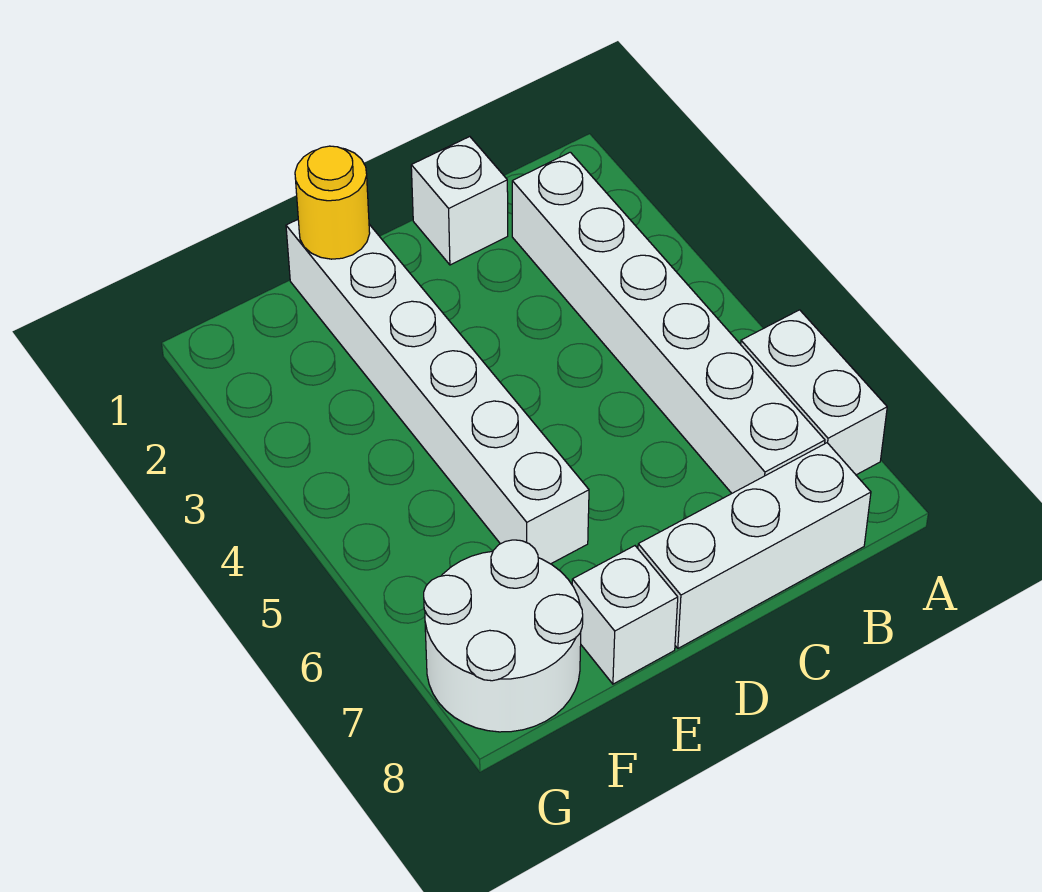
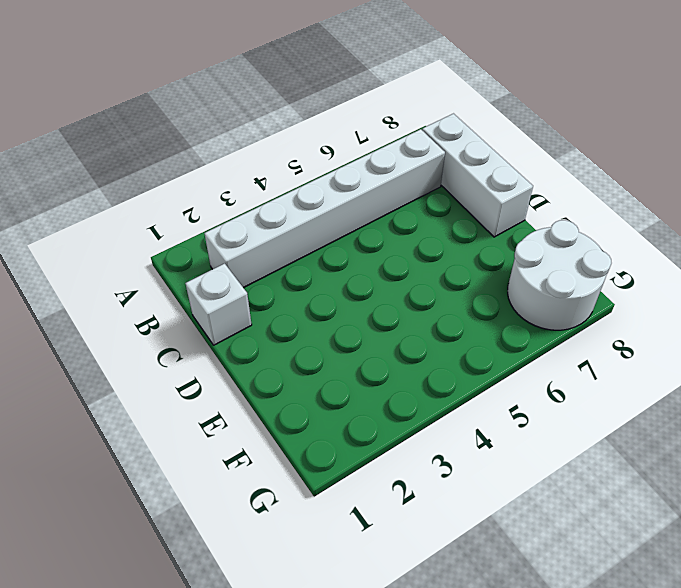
none -> white brick A6:A7 level 1
none -> white brick E1:E6 level 1

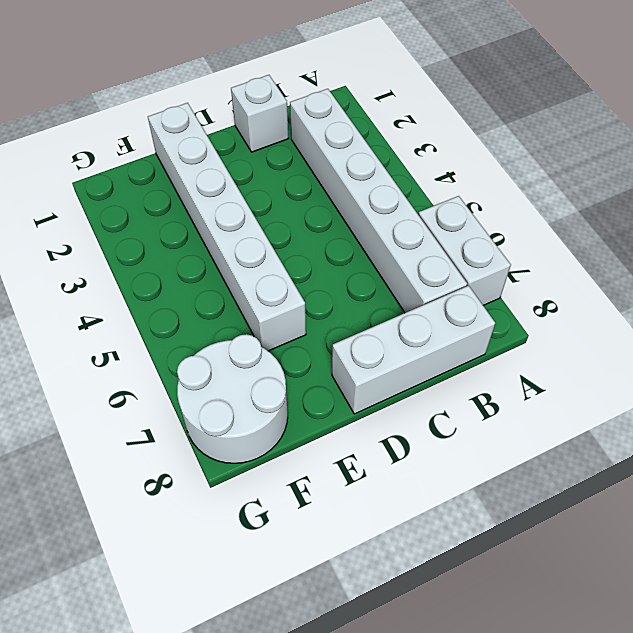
none -> white brick E8 level 1
none -> yellow round brick E1 level 2

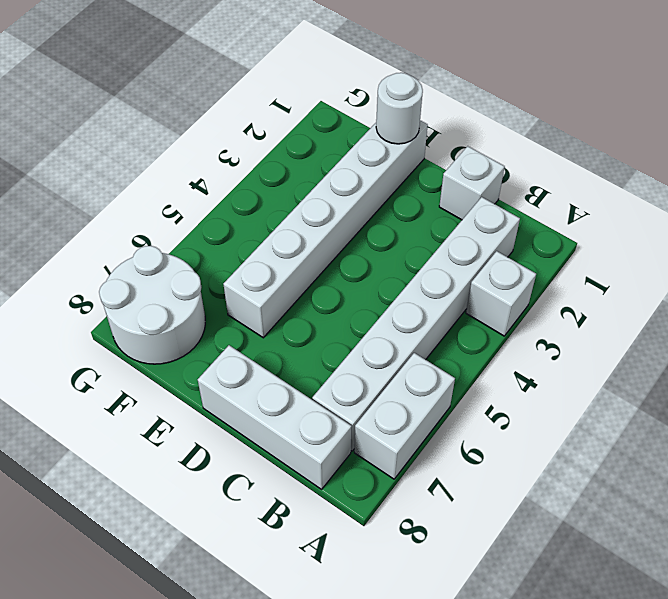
white brick A3 level 1 -> white brick E8 level 1
white round brick E1 level 2 -> yellow round brick E1 level 2

